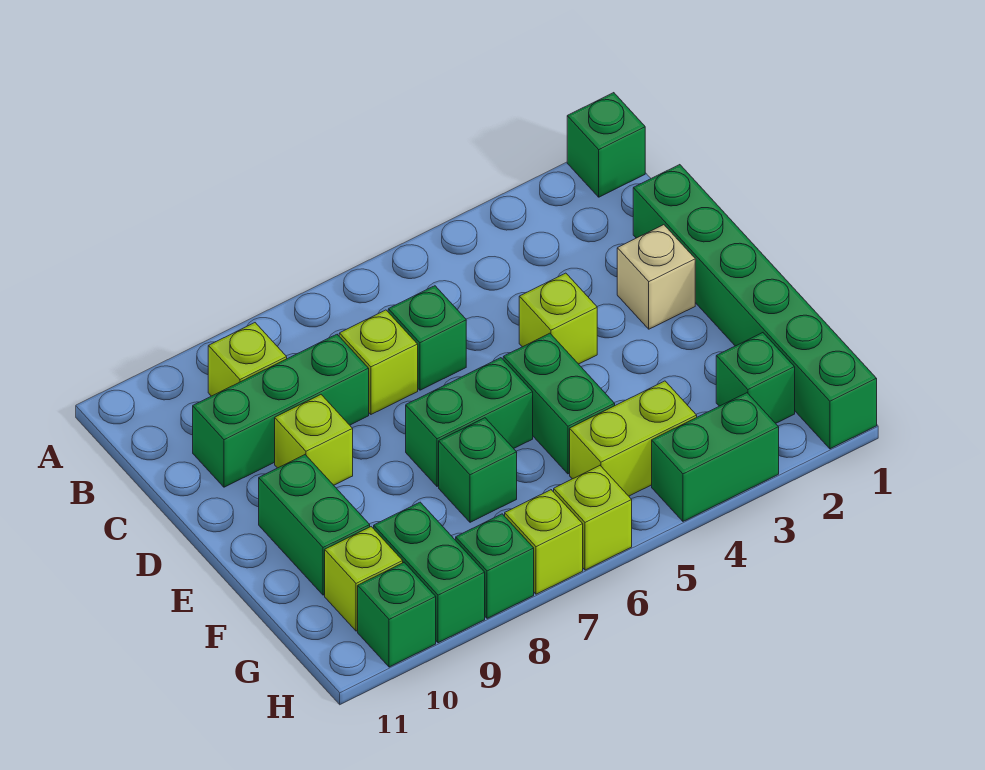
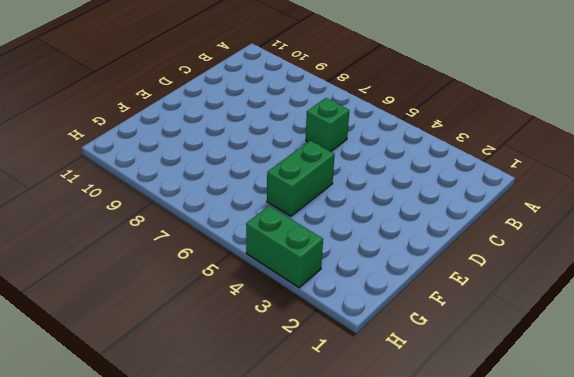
none -> green brick A1 level 1
none -> lime brick B9 level 1
none -> green brick C1:H1 level 1

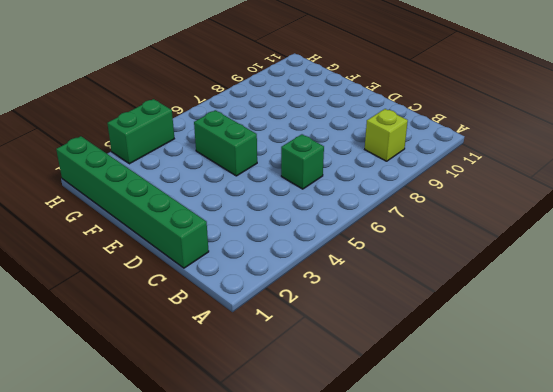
none -> green brick A1 level 1
none -> lime brick C7 level 1
none -> green brick C8:C10 level 1

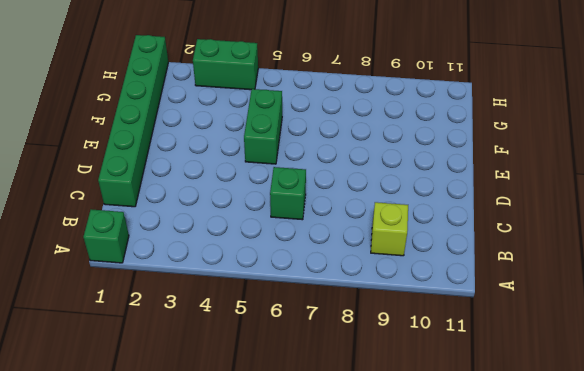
none -> lime brick C7 level 1
none -> green brick C8:C10 level 1
none -> tan brick D2 level 1

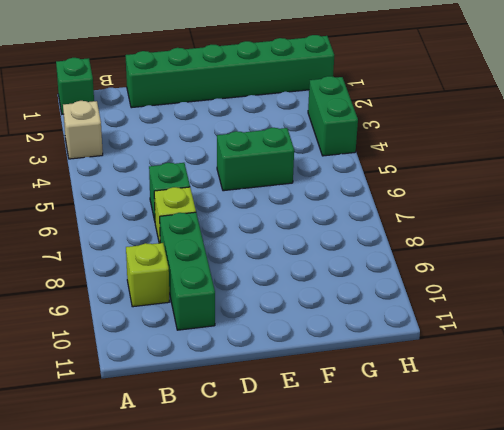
tan brick A3 level 1 -> tan brick D2 level 1
none -> lime brick D4 level 1
none -> lime brick D9 level 1
none -> green brick E6:E7 level 1

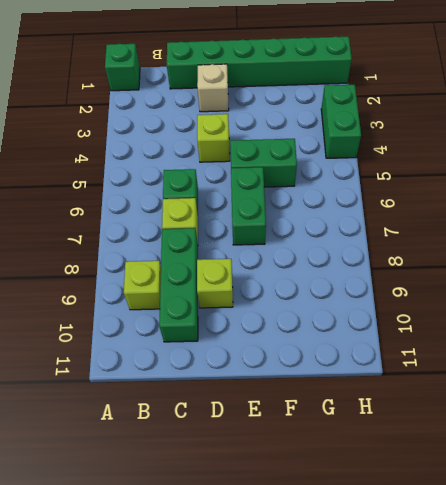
none -> green brick E10:F10 level 1
none -> green brick F7 level 1
none -> green brick G2 level 1

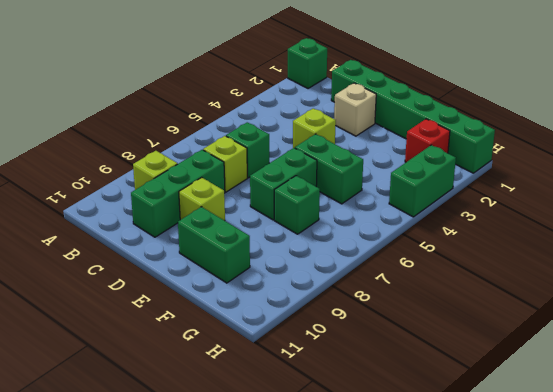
red brick G2 level 1 -> green brick G2 level 1
none -> lime brick G4:G5 level 1
none -> green brick G9:H9 level 1
none -> lime brick G10 level 1

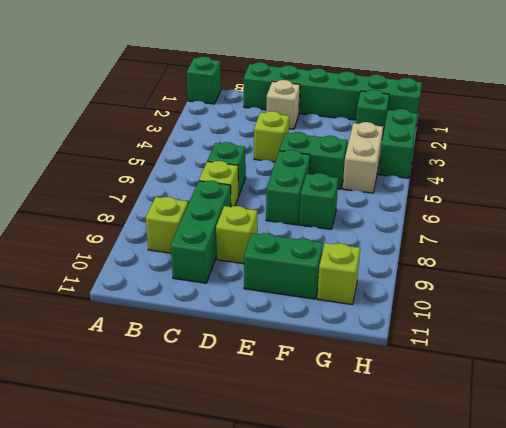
tan brick G4:G5 level 1 -> lime brick G4:G5 level 1
none -> green brick G9:H9 level 1
none -> lime brick H6 level 1
none -> lime brick H7 level 1

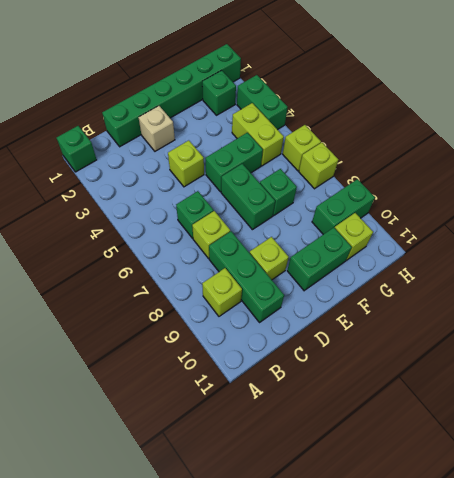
none -> green brick H8 level 1
none -> green brick H10 level 1

